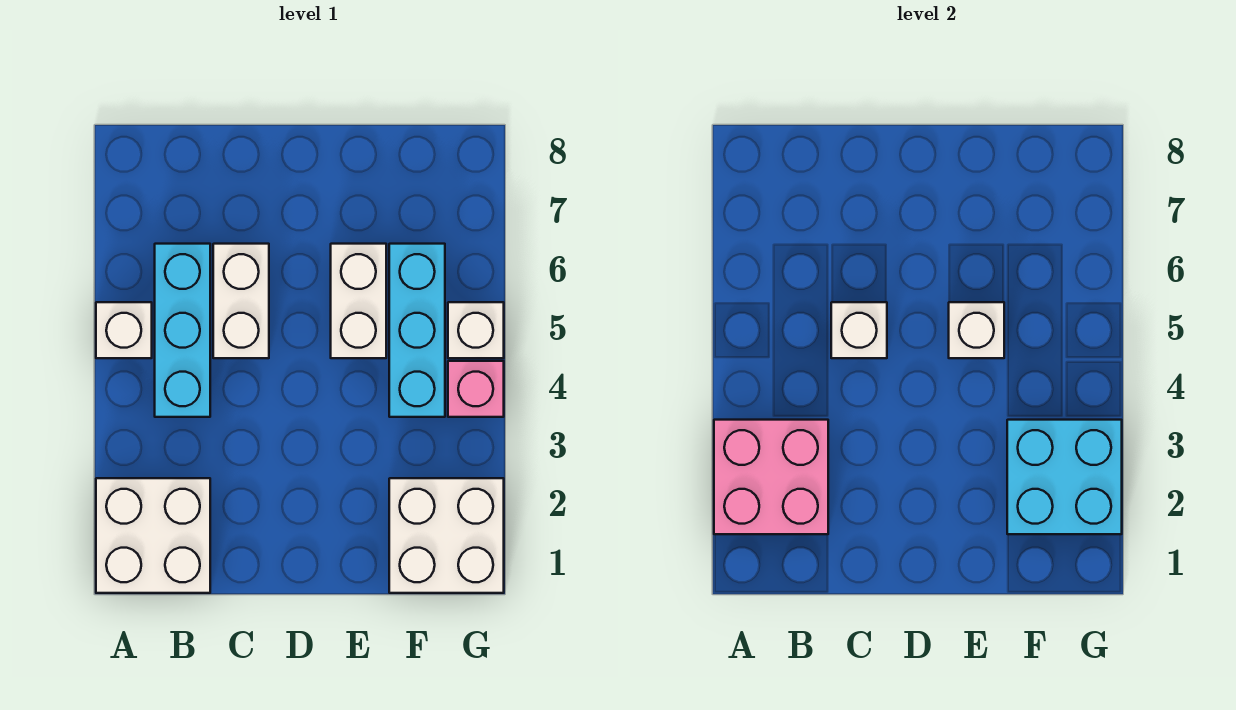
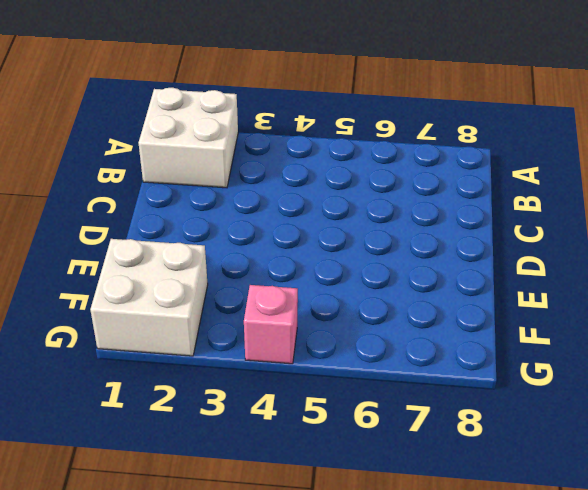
none -> white brick A5 level 1
none -> cyan brick B4:B6 level 1
none -> white brick C5:C6 level 1

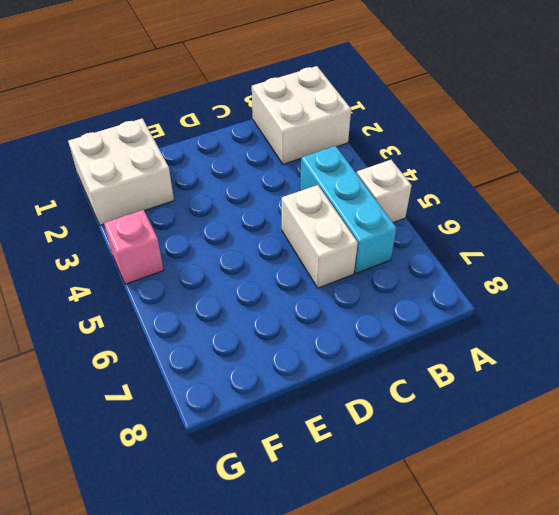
none -> white brick E5:E6 level 1
none -> cyan brick F4:F6 level 1
none -> white brick G5 level 1

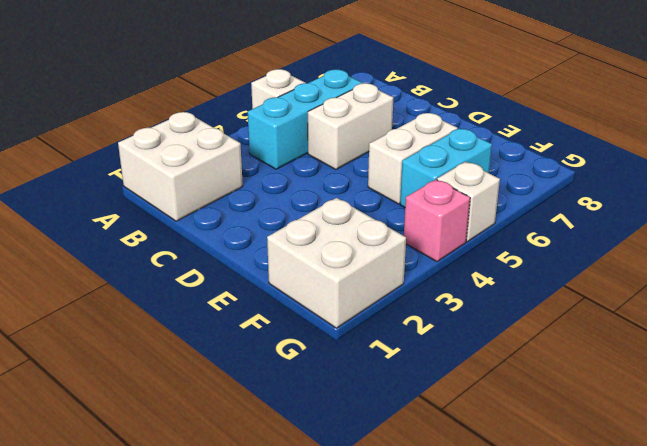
cyan brick F5:F6 level 1 -> cyan brick F4:F6 level 1
none -> pink brick A2:B3 level 2
none -> white brick C5 level 2
none -> white brick E5 level 2

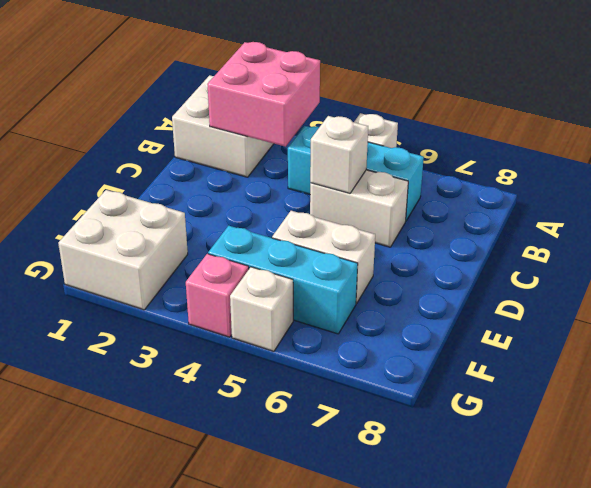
none -> white brick E5 level 2
none -> cyan brick F2:G3 level 2

